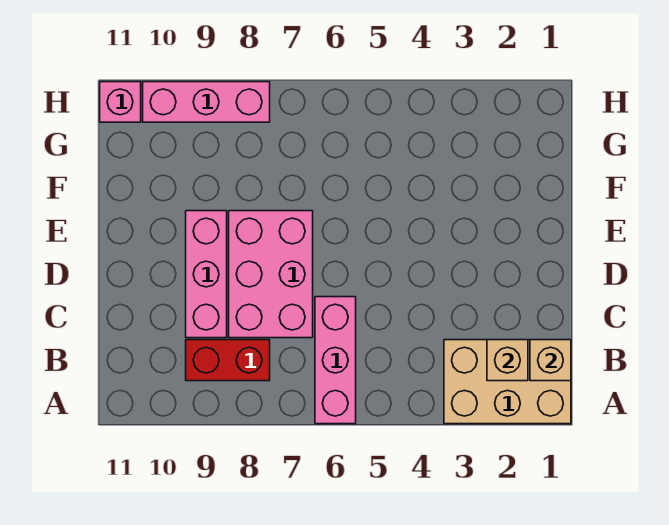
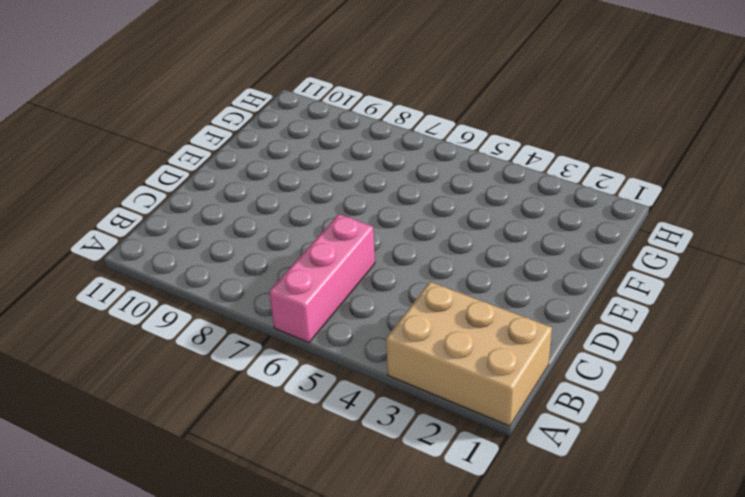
none -> red brick B8:B9 level 1
none -> pink brick C7:E8 level 1

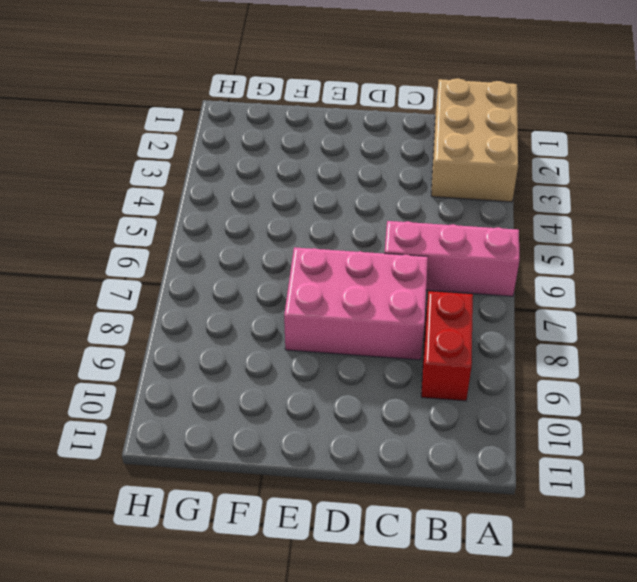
none -> pink brick C9:E9 level 1
none -> pink brick H8:H10 level 1

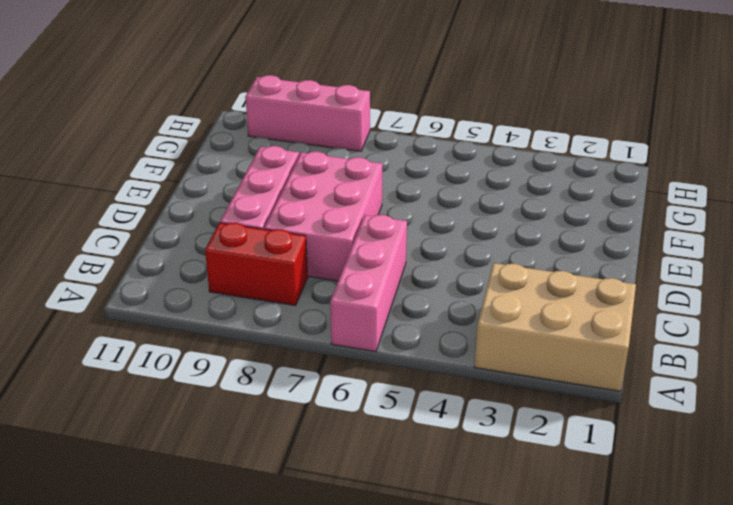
none -> pink brick H11 level 1
none -> tan brick B1 level 2

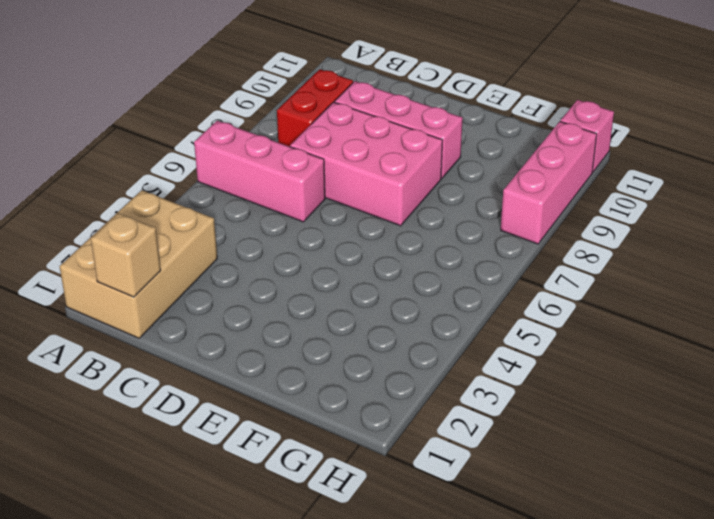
none -> tan brick B2 level 2

